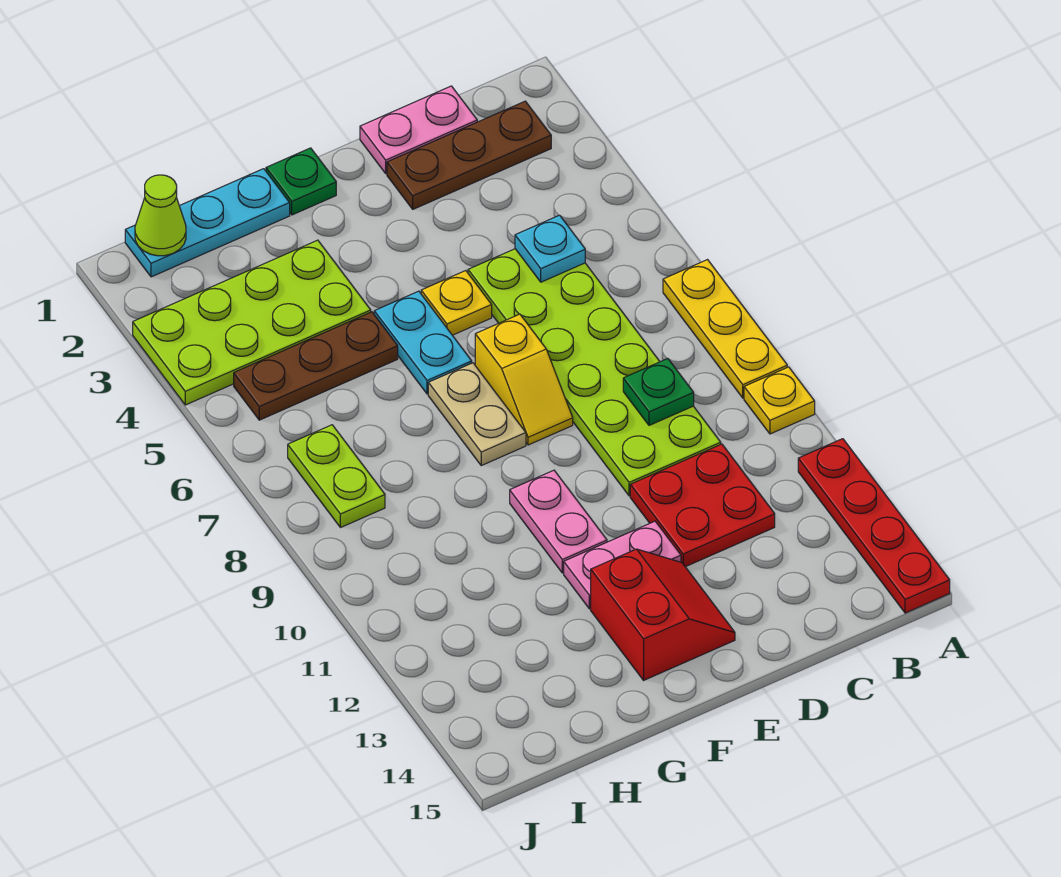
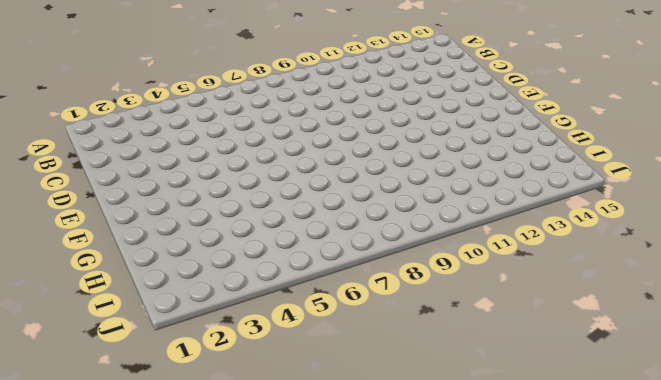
none -> yellow plate A7:A9 level 1
none -> yellow plate A10 level 1
none -> red plate A12:A15 level 1

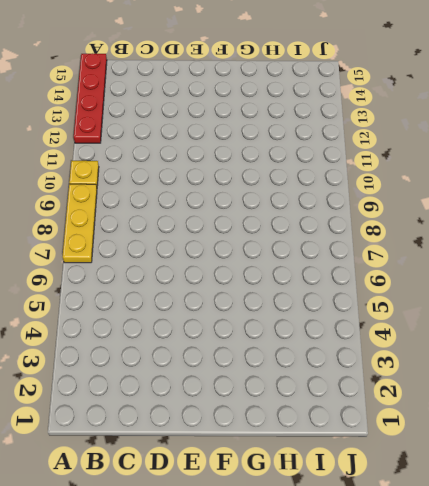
none -> brown plate B2:D2 level 1
none -> pink plate C1:D1 level 1
none -> lime plate C5:D10 level 1

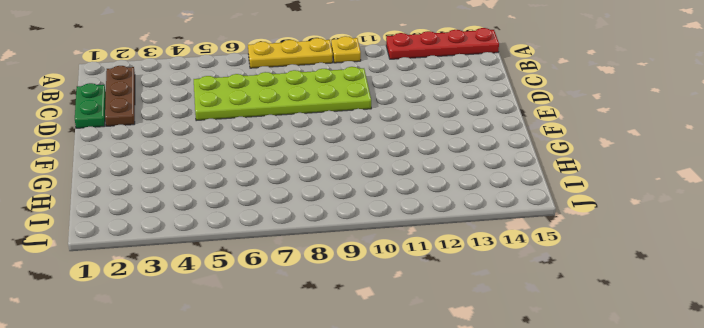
green plate C1:D1 level 1 -> pink plate C1:D1 level 1
none -> red plate C11:D12 level 1
none -> yellow plate E5 level 1
none -> yellow slope E7:E8 level 1 top 7

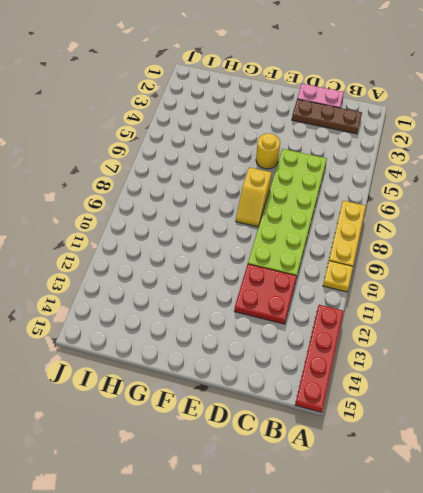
yellow round brick E5 level 1 -> yellow plate E5 level 1
none -> pink plate E12:F12 level 1
none -> red slope E13:F14 level 1 top F
none -> green plate F1 level 1

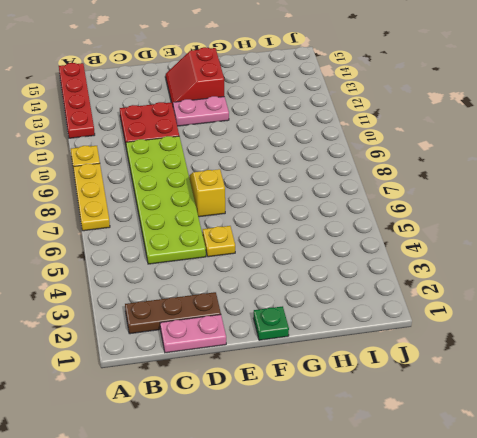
none -> cyan plate F5:F6 level 1
none -> tan plate F7:F8 level 1
none -> pink plate F10:F11 level 1

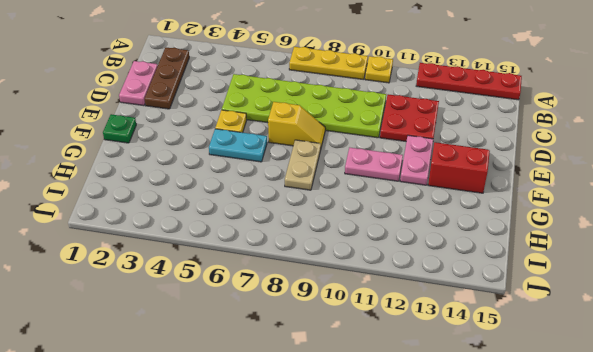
tan plate F8:G8 level 1 -> tan plate F7:F8 level 1
none -> cyan plate G1:I1 level 1
none -> lime plate G3:J4 level 1
none -> brown plate G5:I5 level 1

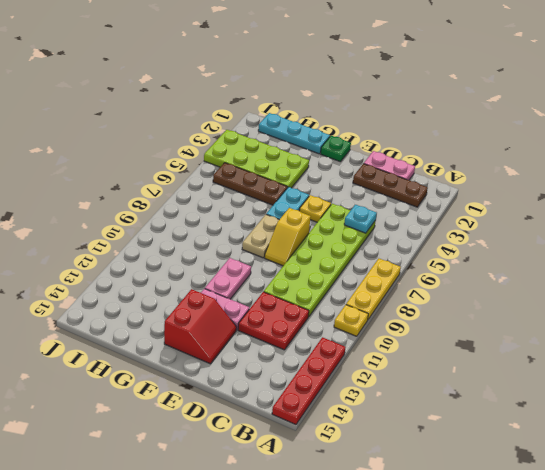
none -> lime plate I7:I8 level 1
none -> green plate C9 level 2
none -> lime cone I1 level 2

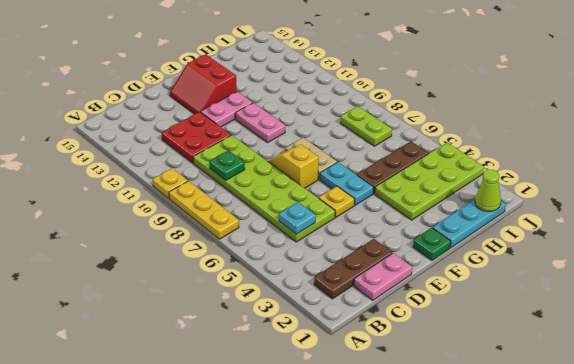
none -> red plate A12:A15 level 1

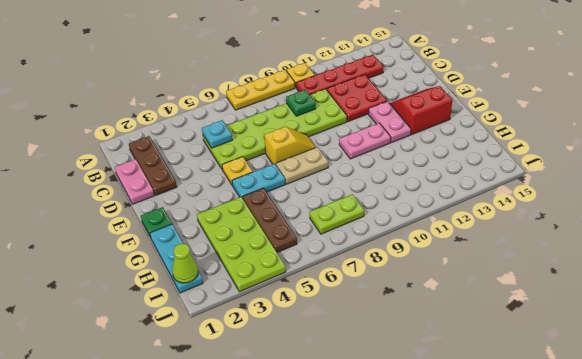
red plate B10:B13 level 1 -> red plate A12:A15 level 1

